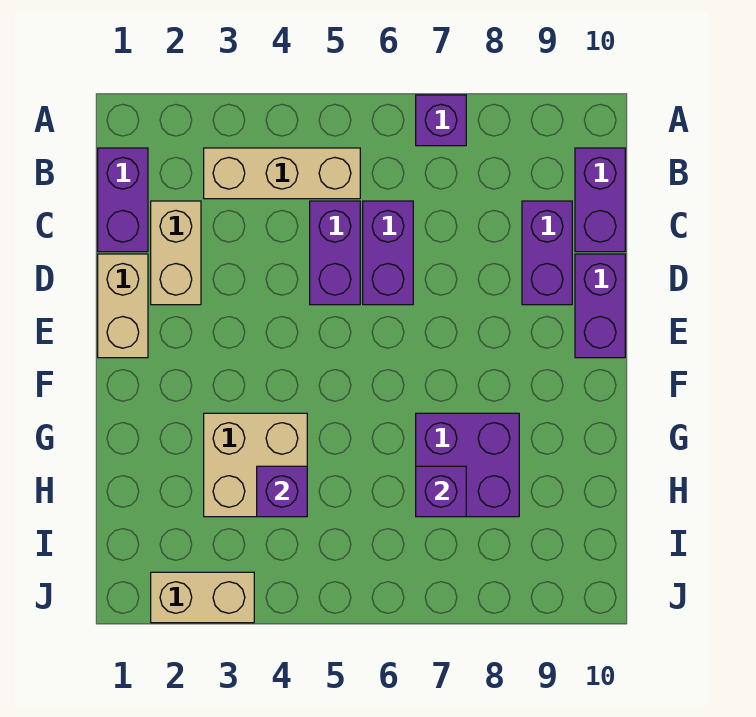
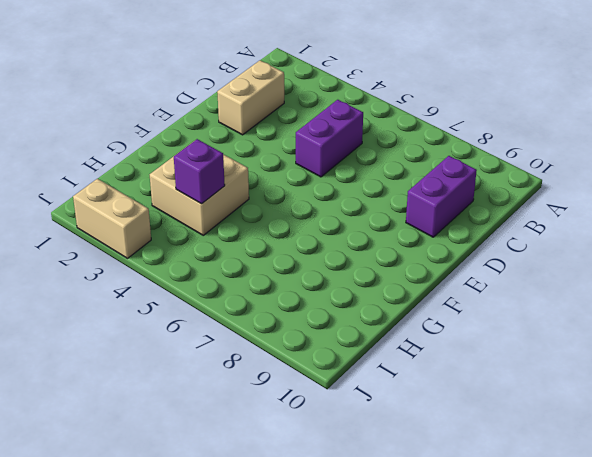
none -> purple brick A7 level 1
none -> purple brick B1:C1 level 1
none -> tan brick B3:B5 level 1

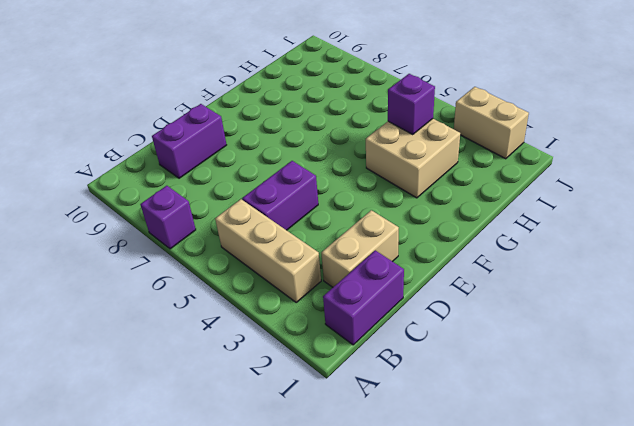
none -> purple brick B10:C10 level 1
none -> purple brick C6:D6 level 1
none -> tan brick D1:E1 level 1

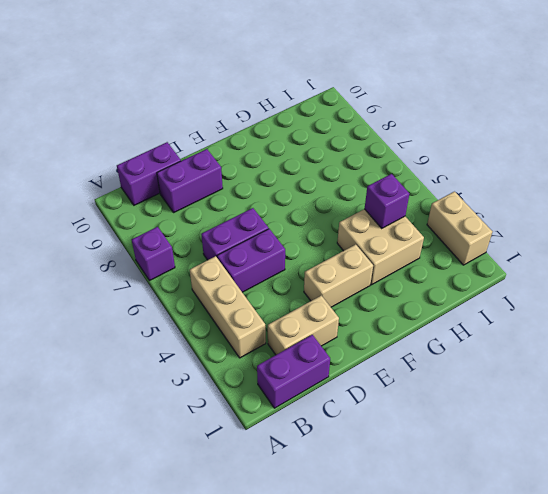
tan brick E3:F3 level 1 -> tan brick D1:E1 level 1
none -> purple brick D10:E10 level 1
none -> purple brick G7:H8 level 1
none -> purple brick H7 level 2

